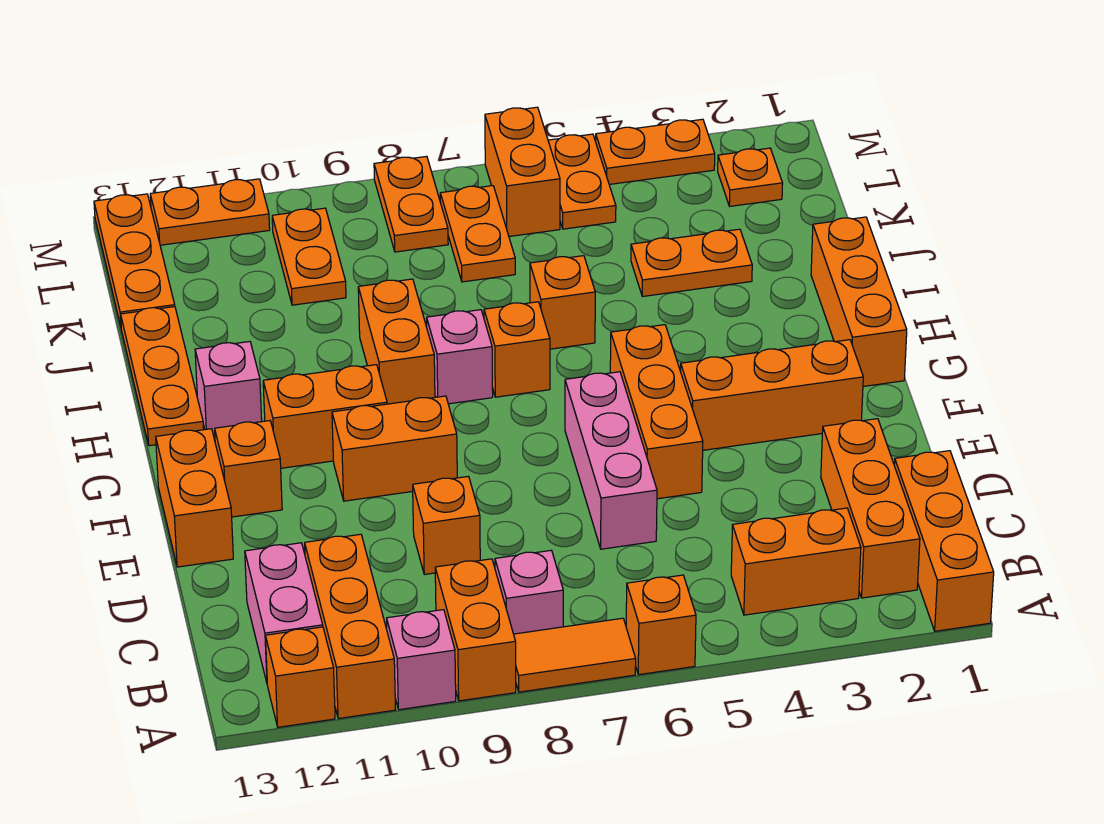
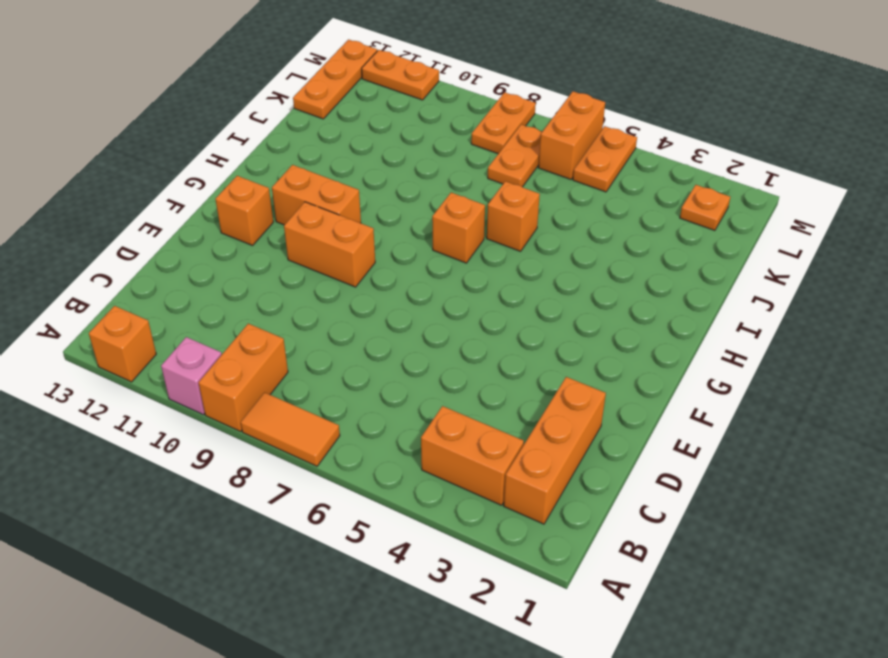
none -> orange brick A1:C1 level 1
none -> orange brick A6 level 1
none -> orange brick A11:C11 level 1
none -> pink brick B8 level 1

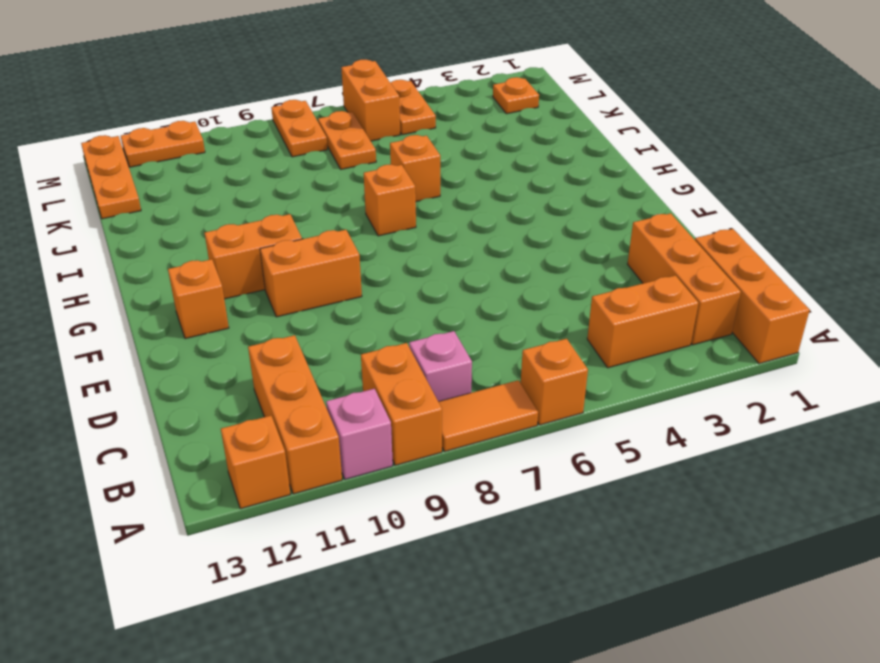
none -> pink brick B12:C12 level 1
none -> pink brick D6:F6 level 1
none -> orange brick D9 level 1
none -> orange brick E5:G5 level 1

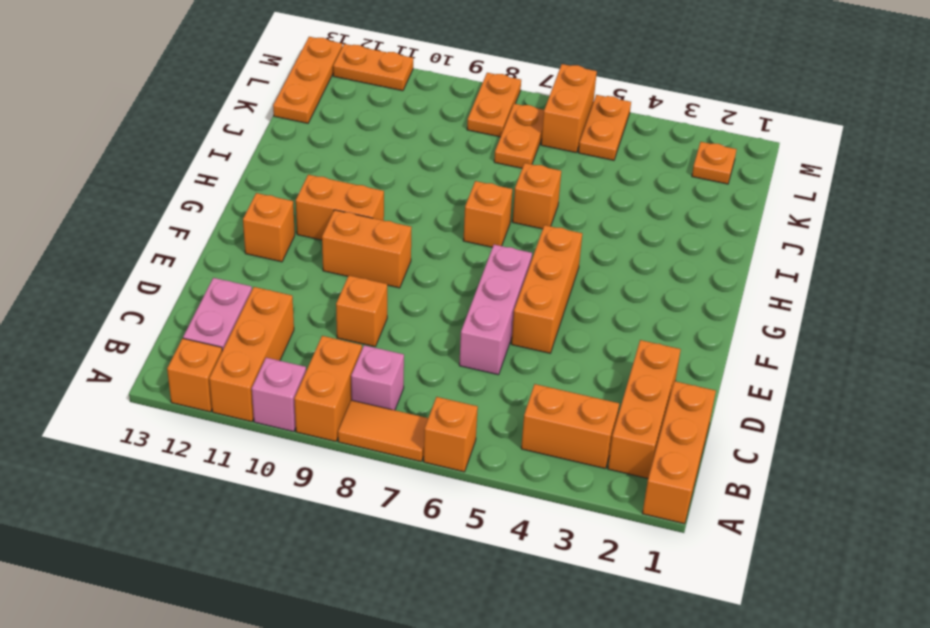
none -> orange brick E13:F13 level 1
none -> orange brick F2:F4 level 1
none -> orange brick G1:I1 level 1
none -> pink brick H8 level 1

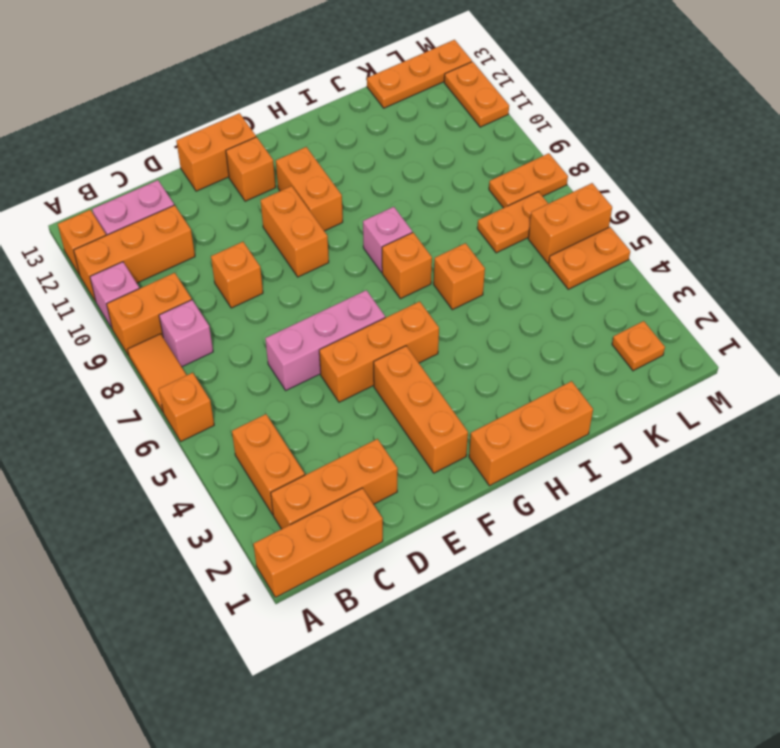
none -> orange brick H9:I9 level 1
none -> pink brick H12 level 1
none -> orange plate H13:J13 level 1
none -> orange plate J3:J4 level 1

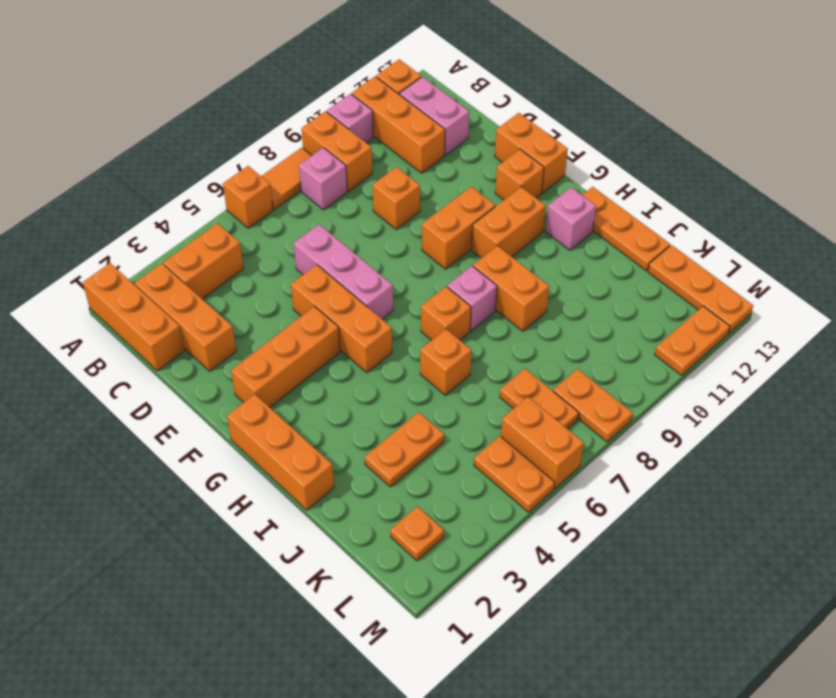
none -> orange plate K10:L10 level 1
none -> orange plate M3:M4 level 1

